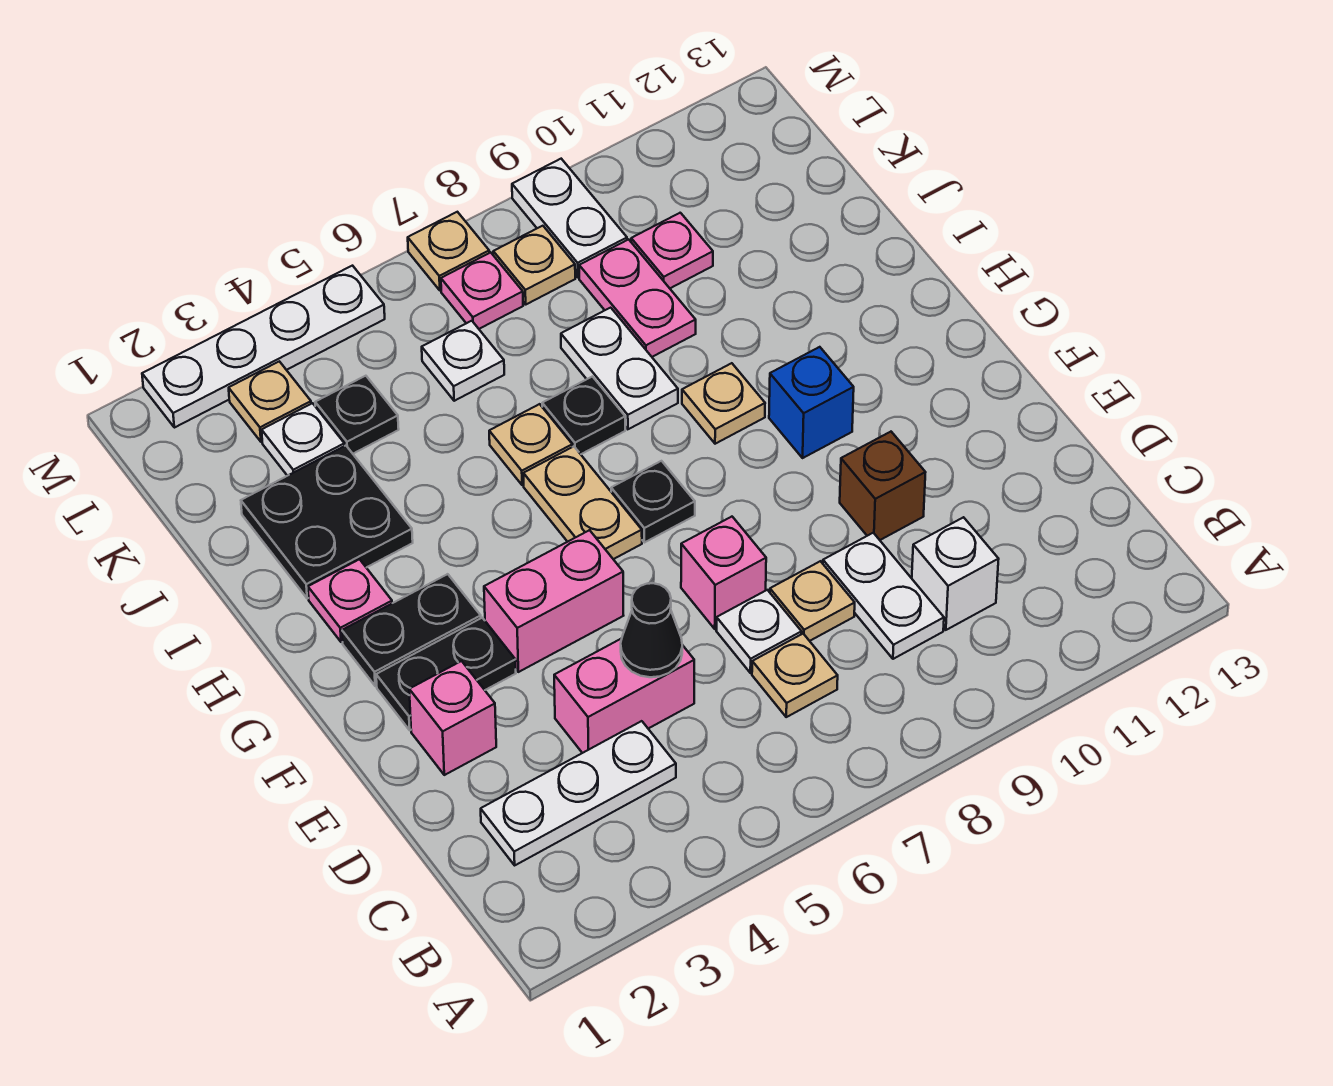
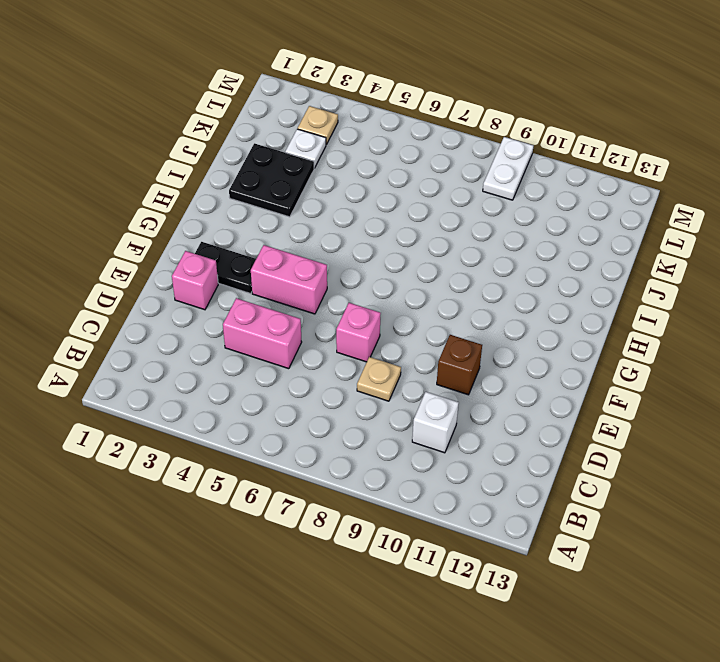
none -> white plate C2:C4 level 1
none -> tan plate C7 level 1
none -> white plate C9:D9 level 1
none -> white plate D7 level 1

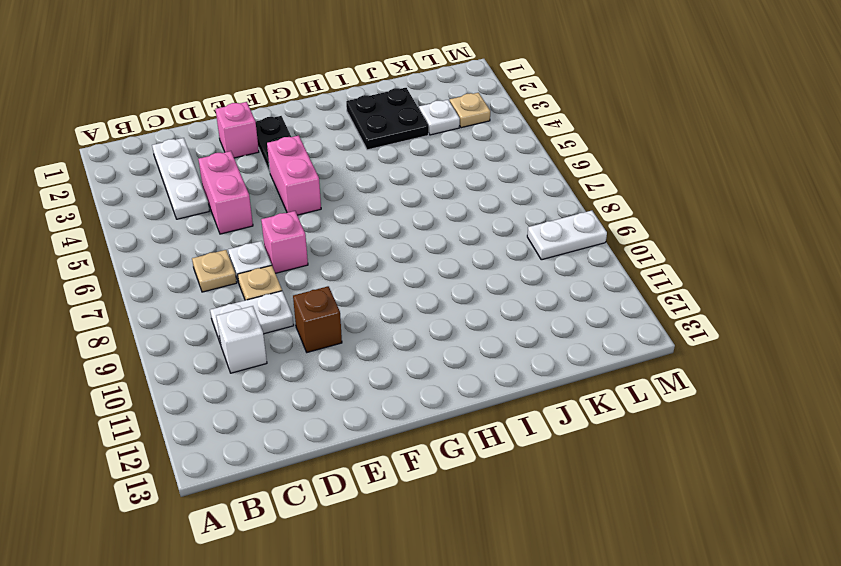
none -> black plate G2:G3 level 1
none -> tan plate G6:H6 level 1
none -> black plate G7 level 1
none -> blue brick G10 level 1

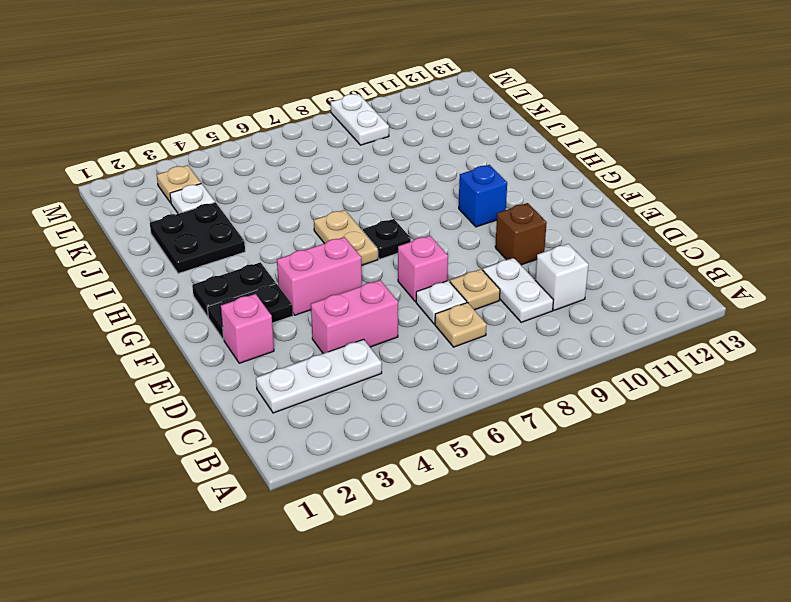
none -> pink plate H2 level 1
none -> tan plate H9 level 1
none -> tan plate I6 level 1
none -> black plate I7 level 1

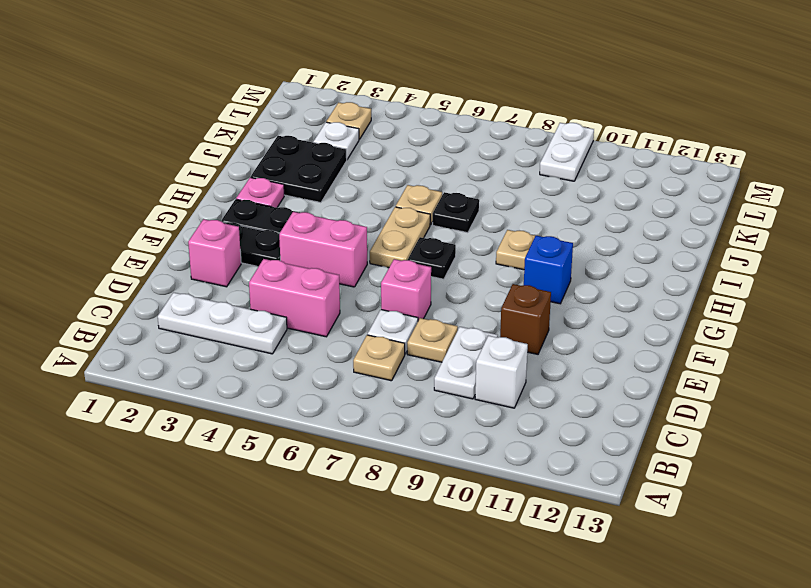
none -> white plate I8:J8 level 1
none -> pink plate J9:K9 level 1
none -> black plate K4 level 1
none -> white plate K6 level 1

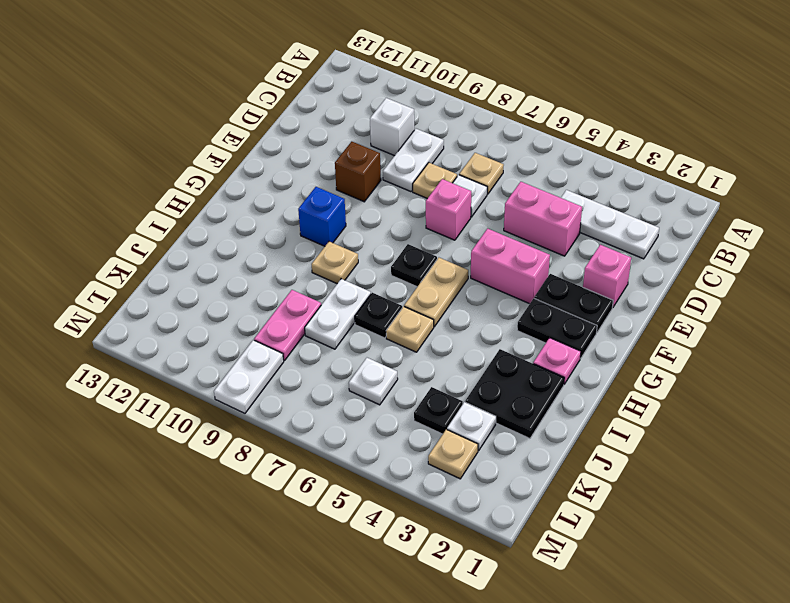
none -> pink plate K10 level 1
none -> pink plate L7 level 1
none -> tan plate L8 level 1
none -> white plate M2:M5 level 1

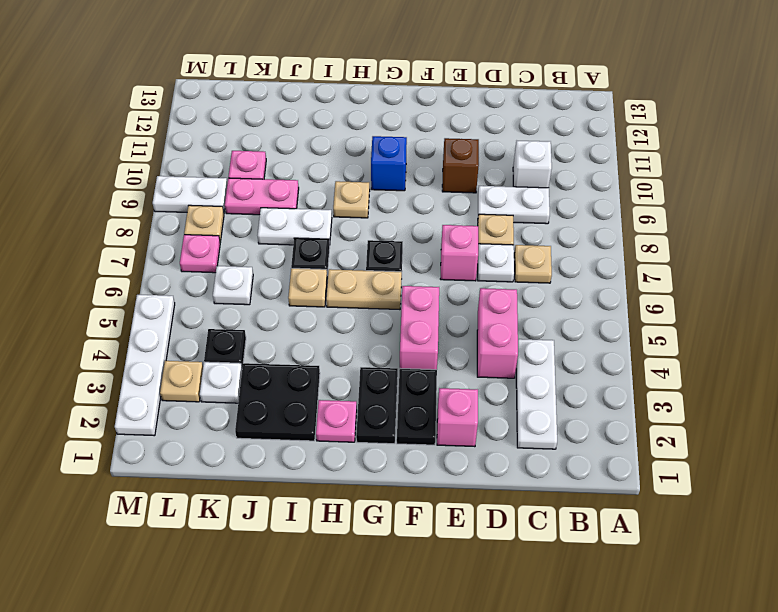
none -> tan plate M7 level 1
none -> black cone D5 level 2

